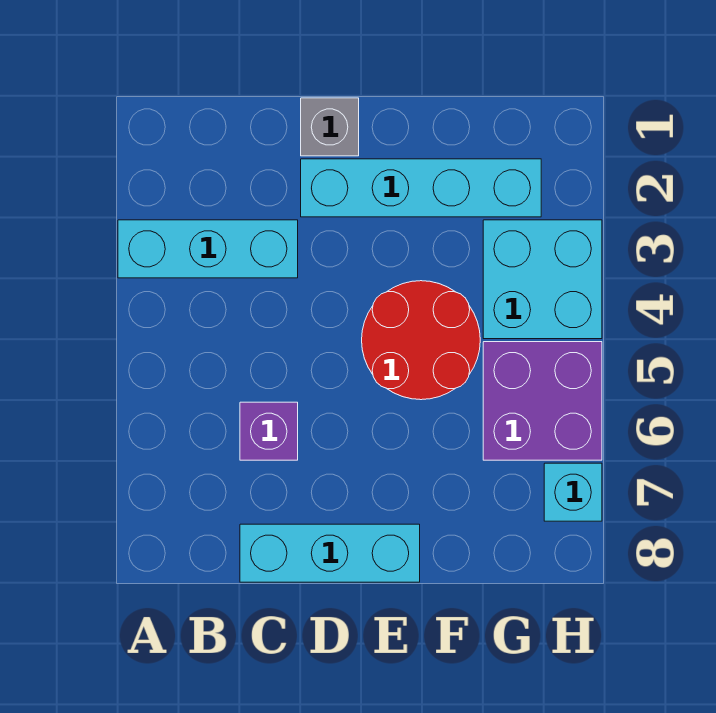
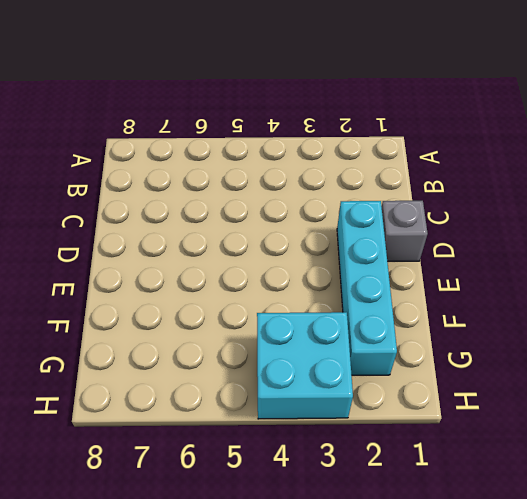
none -> cyan brick A3:C3 level 1
none -> purple brick C6 level 1

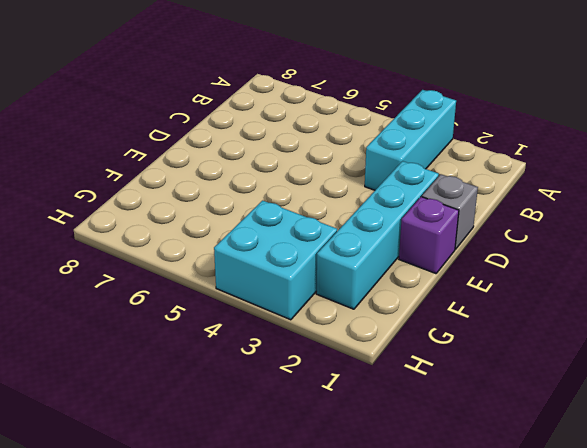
purple brick E1 level 1 -> purple brick C6 level 1
none -> cyan brick C8:E8 level 1
none -> red round brick E4:F5 level 1

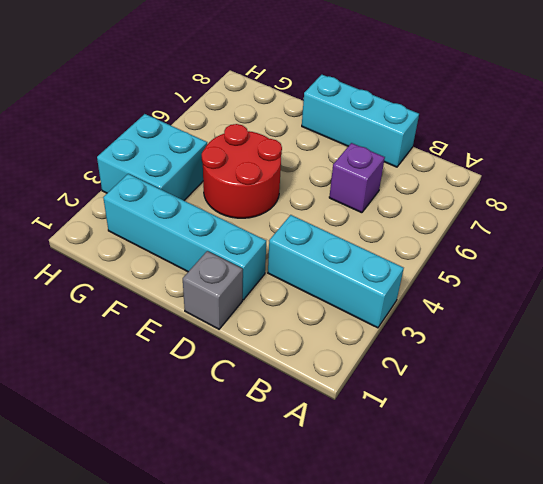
none -> purple brick G5:H6 level 1
none -> cyan brick H7 level 1

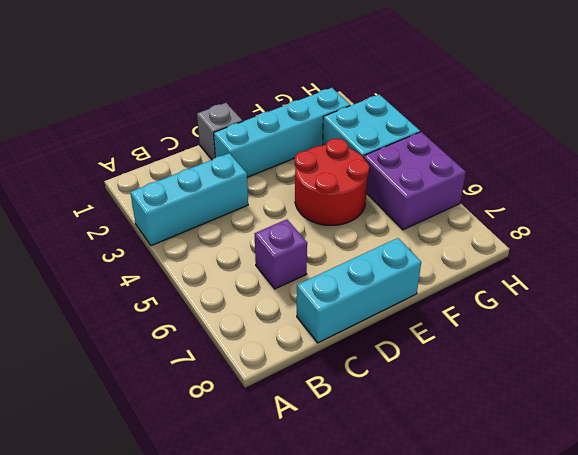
none -> cyan brick H7 level 1

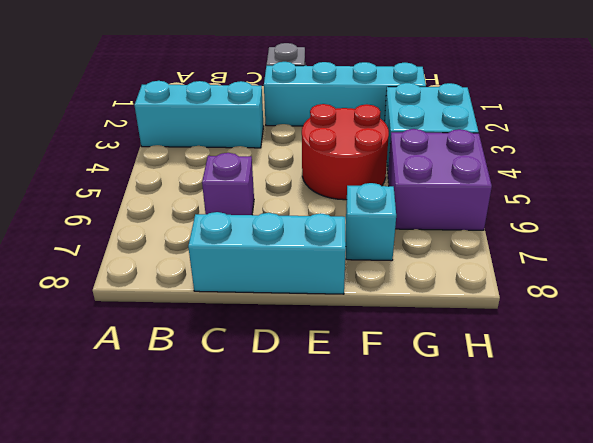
cyan brick F7 level 1 -> cyan brick H7 level 1

